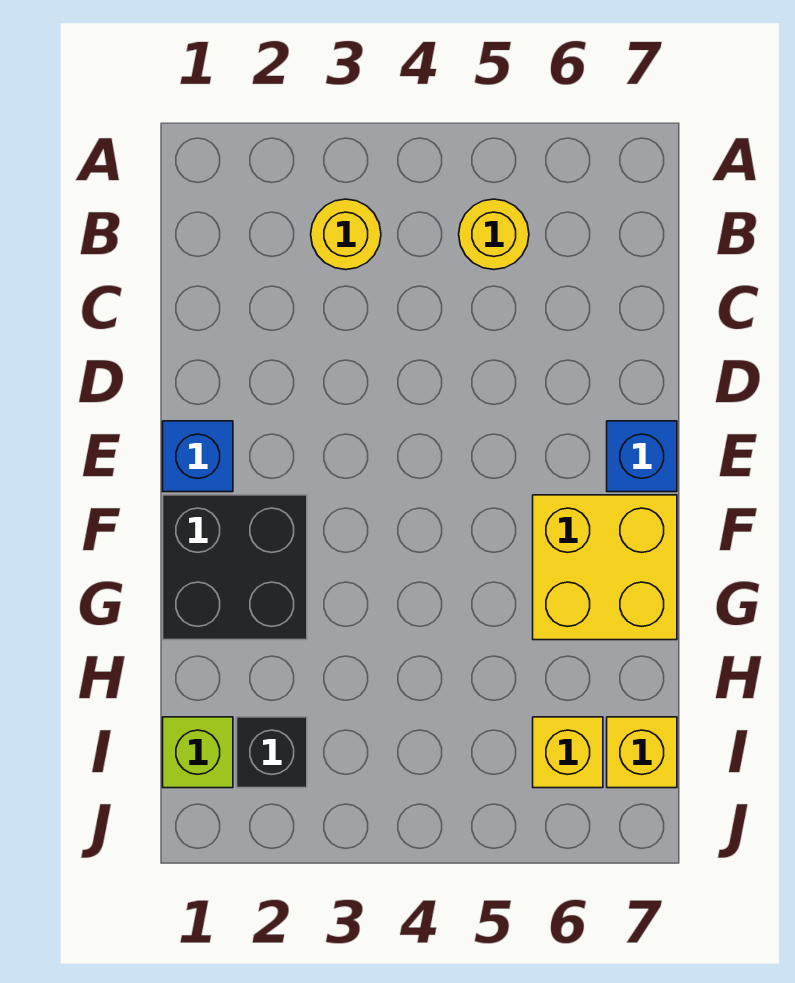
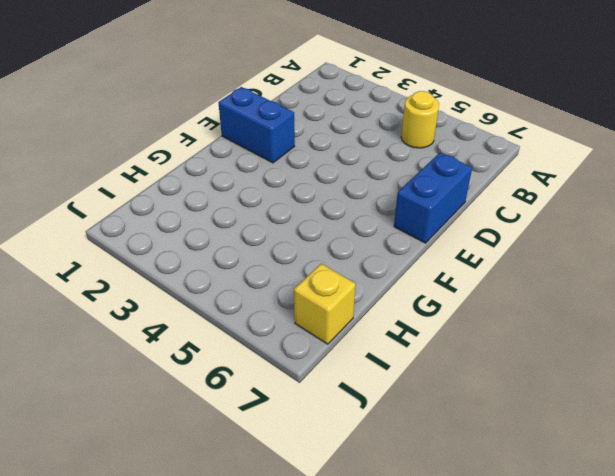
blue brick D7:E7 level 1 -> blue brick E7 level 1
blue brick E1:E2 level 1 -> blue brick E1 level 1
none -> yellow round brick B3 level 1
none -> black brick F1:G2 level 1

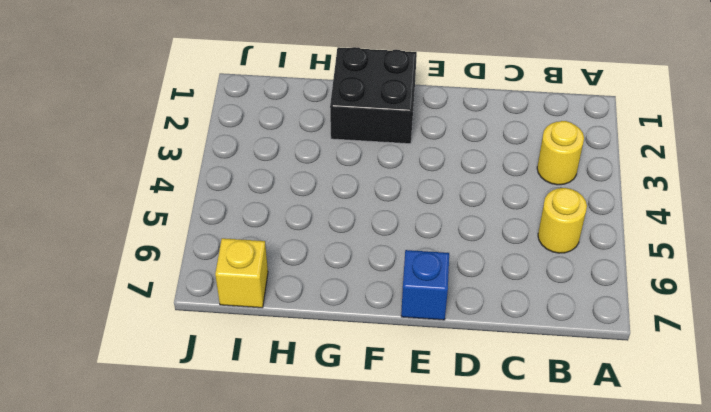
none -> blue brick E1 level 1
none -> yellow brick F6:G7 level 1

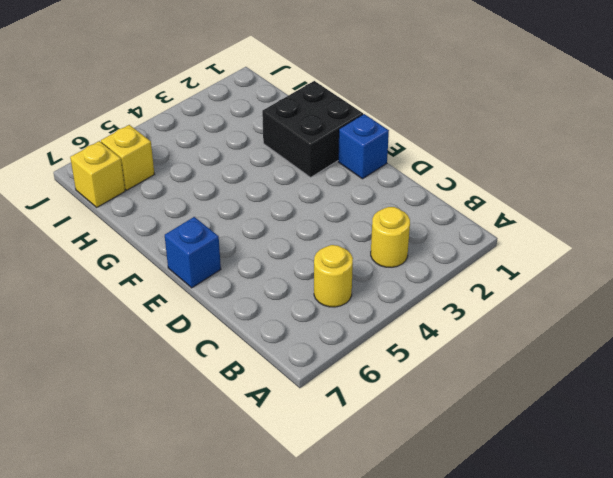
none -> yellow brick F6:G7 level 1
none -> lime brick I1 level 1

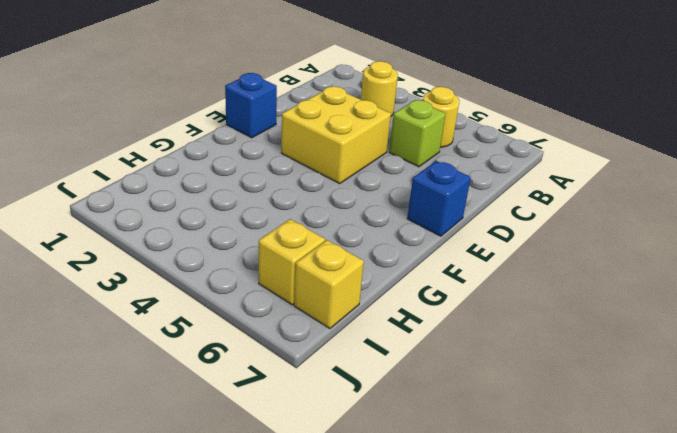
lime brick C5 level 1 -> lime brick I1 level 1
yellow brick D3:E4 level 1 -> yellow brick F6:G7 level 1
none -> black brick F1:G2 level 1
none -> black brick I2 level 1

